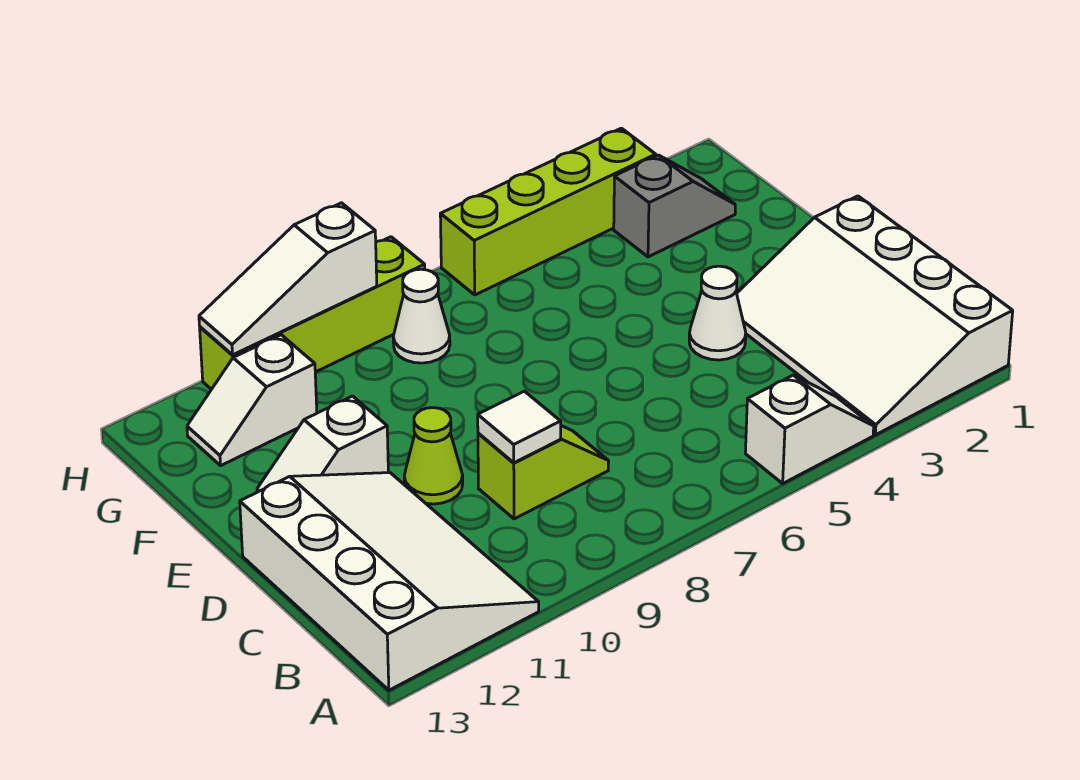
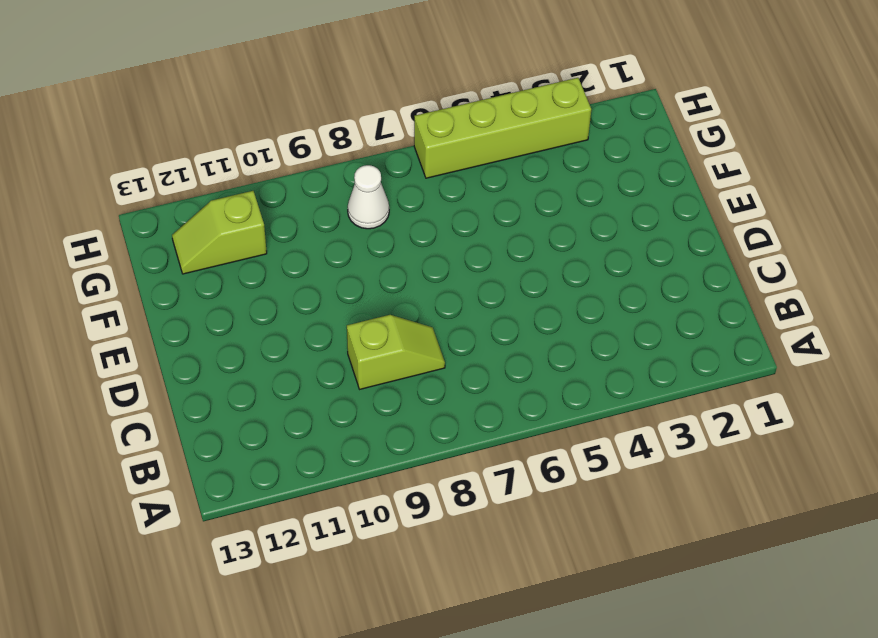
lime slope G11:G12 level 1 top 11 -> white slope G11:G12 level 1 top 11
none -> white slope A1:D3 level 1 top 1
none -> white slope A4:A5 level 1 top 5
none -> white slope A11:D13 level 1 top 13

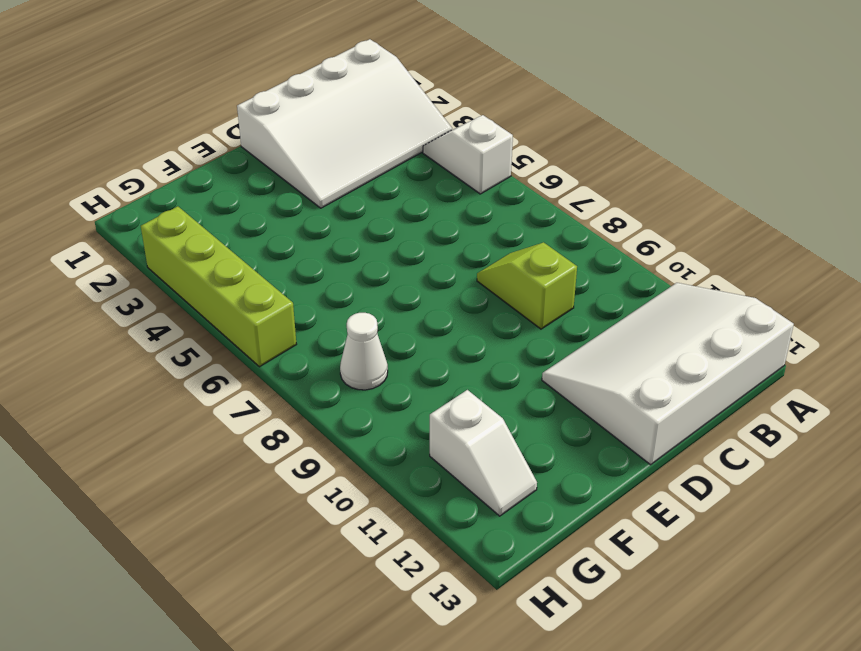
none -> white cone D4 level 1
none -> lime cone D10 level 1
none -> white slope E11:E12 level 1 top 11

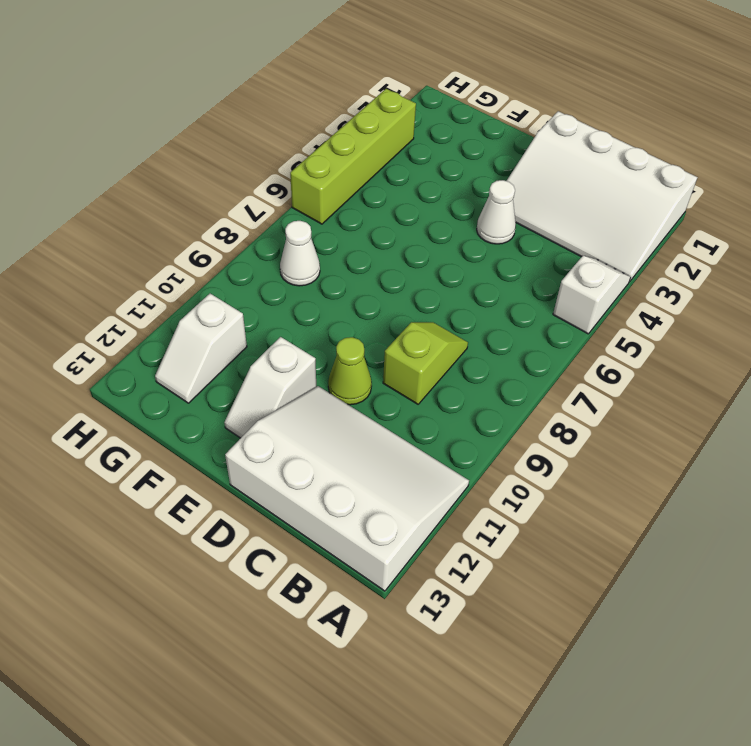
none -> grey slope G2:G3 level 1 top 3
none -> lime brick H8:H11 level 1
none -> white tile C9 level 2

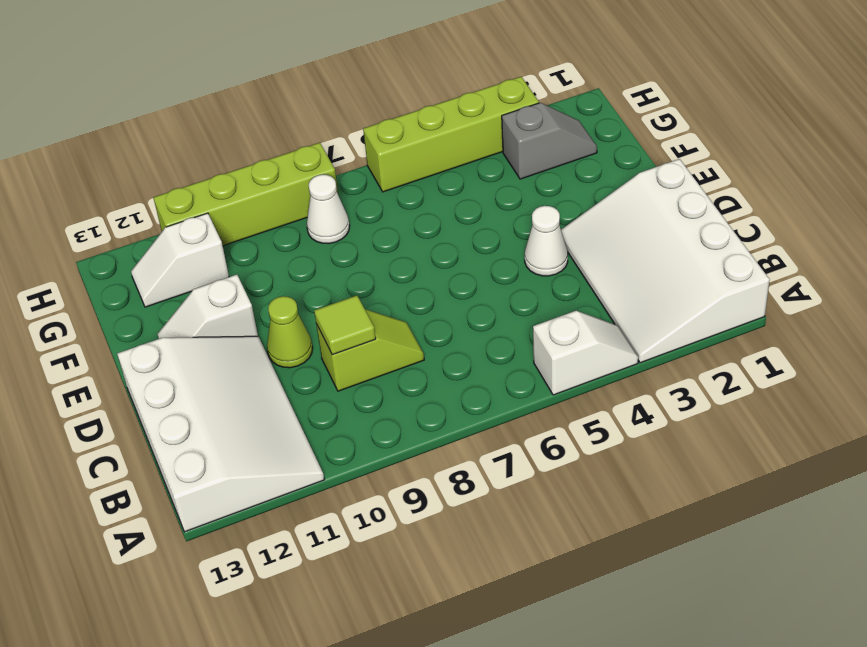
lime tile C9 level 2 -> white tile C9 level 2
none -> white slope H9:H11 level 2 top 9

